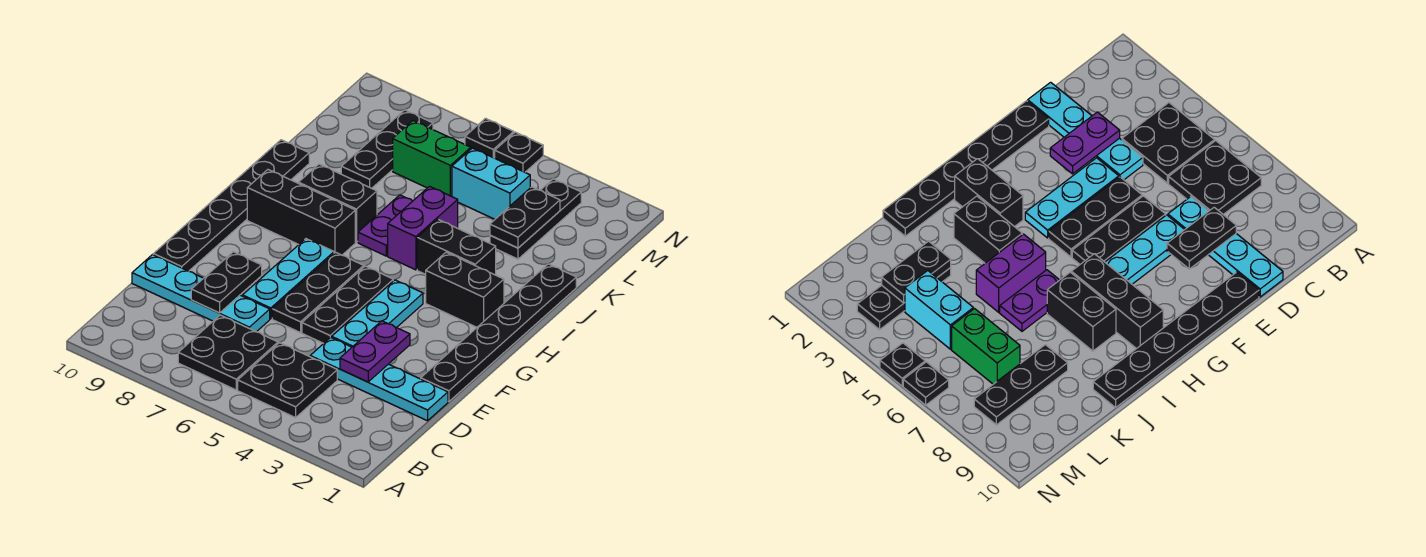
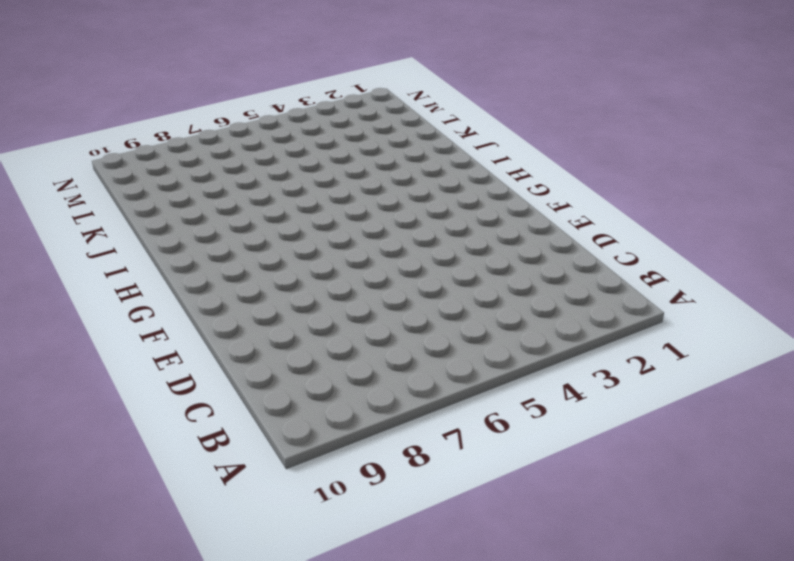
none -> black plate B4:C5 level 1
none -> black plate B6:C7 level 1
none -> cyan plate D1:D4 level 1

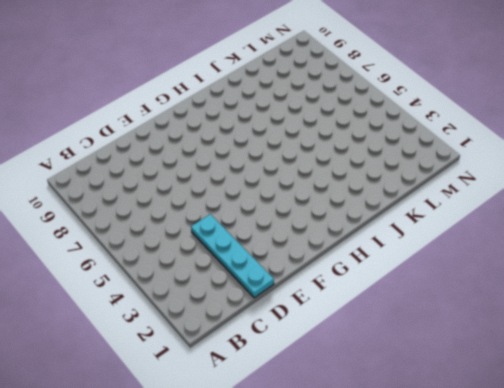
none -> black plate B4:C5 level 1
none -> black plate B6:C7 level 1
none -> cyan plate D7:D10 level 1

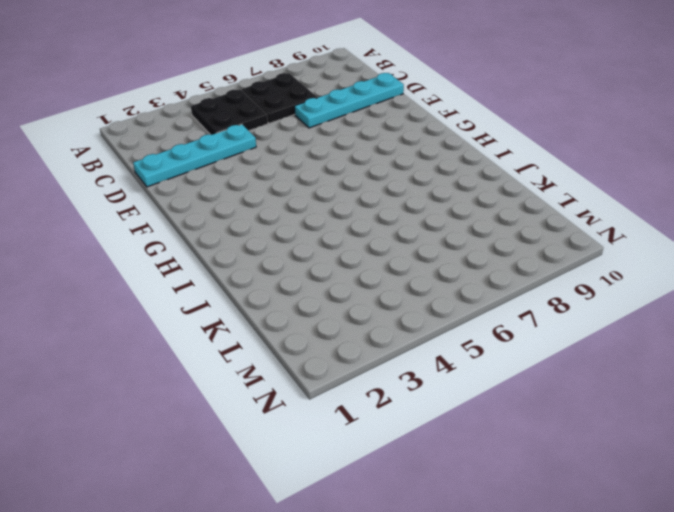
none -> black plate E1:J1 level 1
none -> cyan plate E4:G4 level 1
none -> black plate E5:G5 level 1

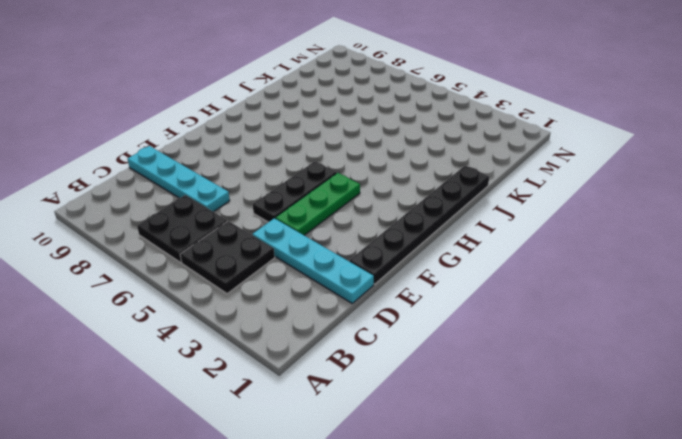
green plate E4:G4 level 1 -> cyan plate E4:G4 level 1
none -> black plate E6:G6 level 1
none -> cyan plate E7:G7 level 1
none -> black plate E10:J10 level 1

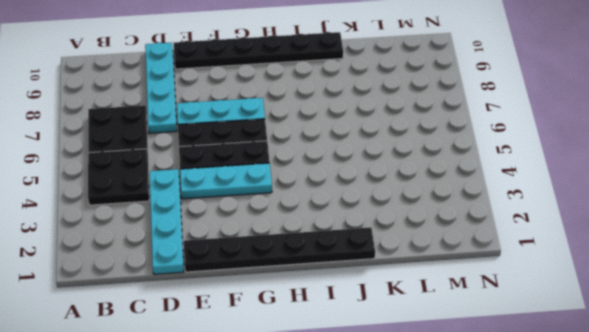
none -> black brick H2:H3 level 1
none -> black brick H7:H9 level 1
none -> black brick I3:I4 level 1

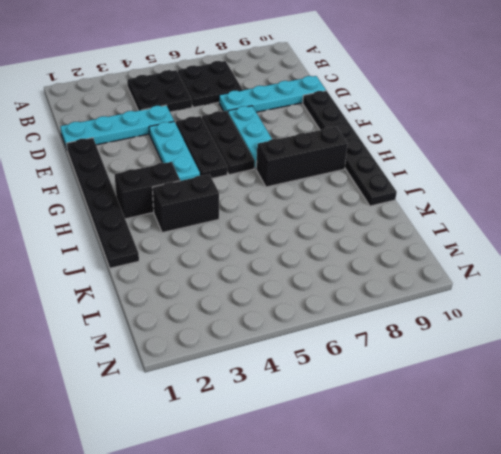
none -> purple brick I5:J5 level 1
none -> purple plate I6:J6 level 1
none -> black brick I7:I8 level 1

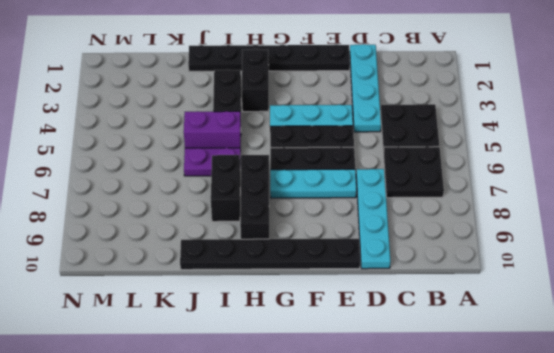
none -> black plate K3:M3 level 1
none -> black plate K8:M8 level 1
none -> cyan brick L4:L5 level 1

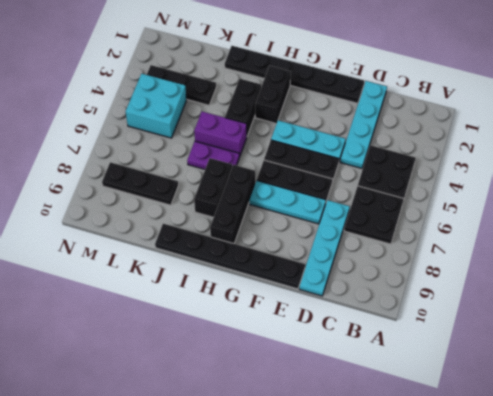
cyan brick L4:M5 level 1 -> cyan brick L4:L5 level 1
none -> green brick L6:L7 level 1
none -> black plate N5 level 1
none -> black plate N6 level 1

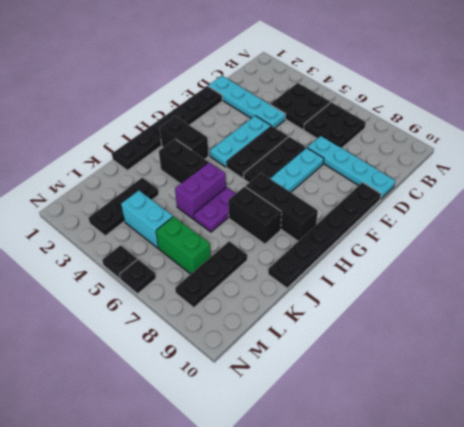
none -> purple plate D3:E3 level 2
none -> black plate D8:E8 level 2
none -> black plate K3:L3 level 2

